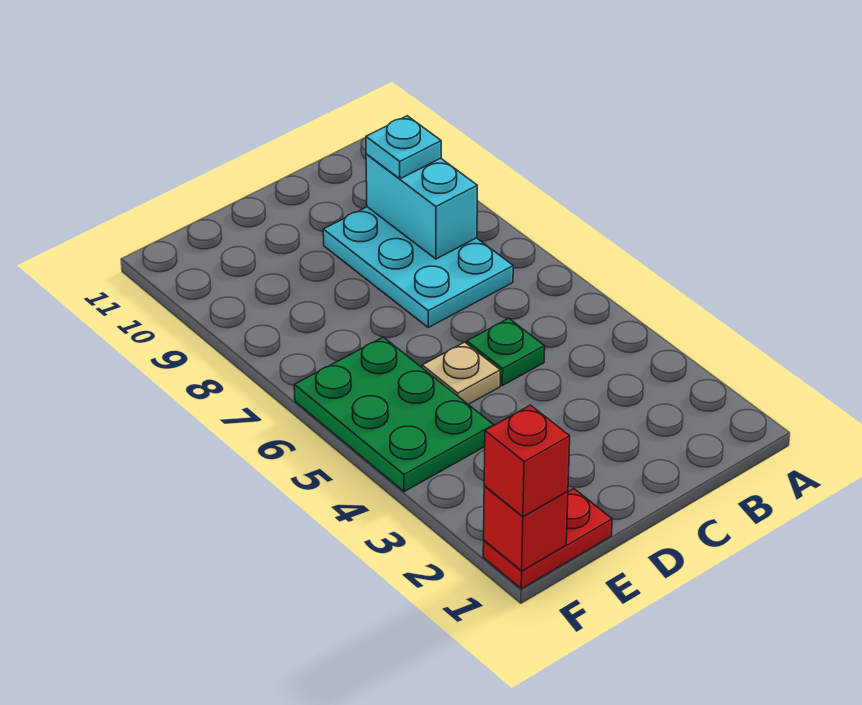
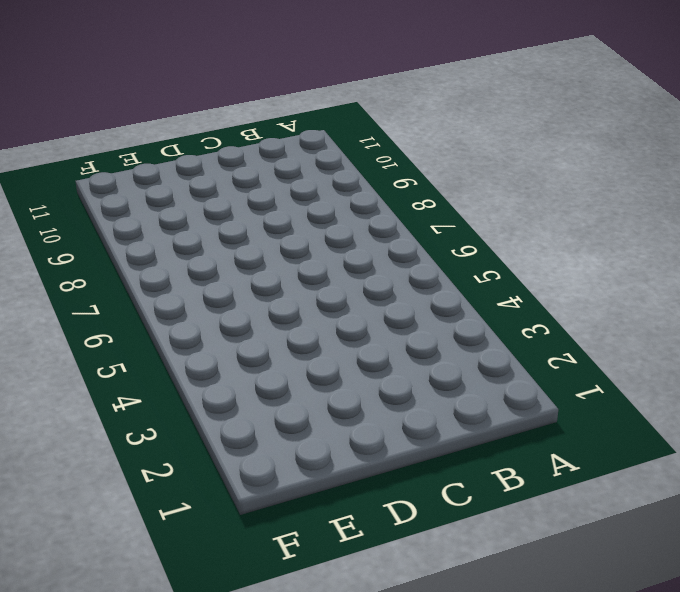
none -> cyan plate B7:C9 level 1
none -> green plate C5 level 1

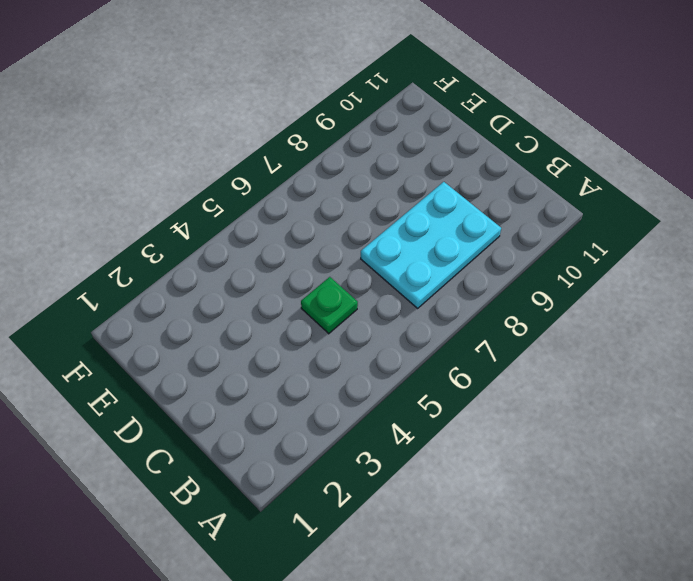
none -> tan plate D5 level 1
none -> red plate E1:F1 level 1

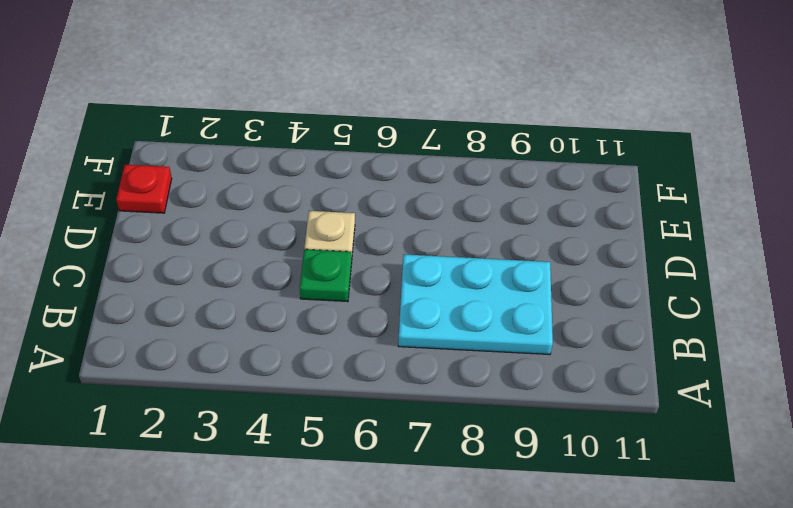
red plate E1 level 1 -> red plate E1:F1 level 1
none -> green plate E4:F6 level 1
none -> cyan brick B8:B9 level 2

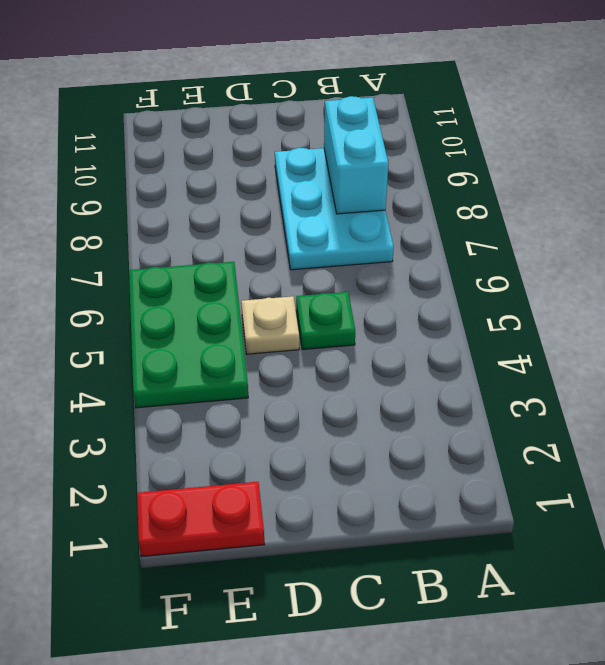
none -> red brick F1 level 2
none -> cyan plate B9 level 3

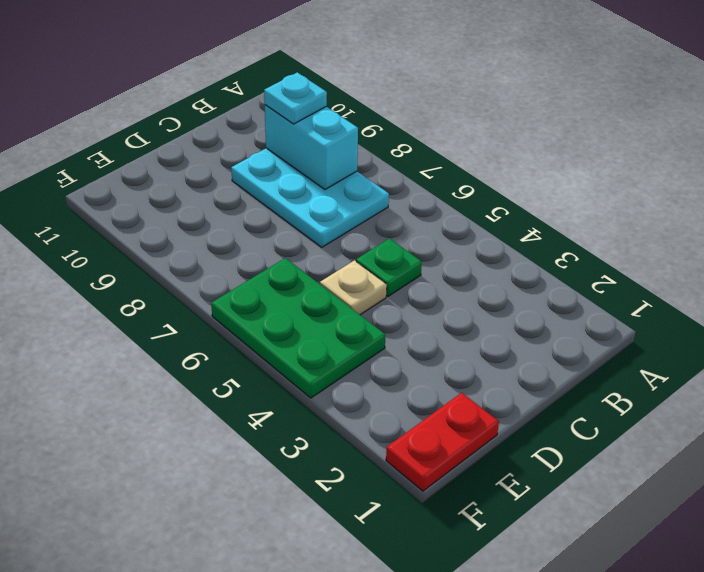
none -> red brick F1 level 2
none -> red brick F1 level 3

